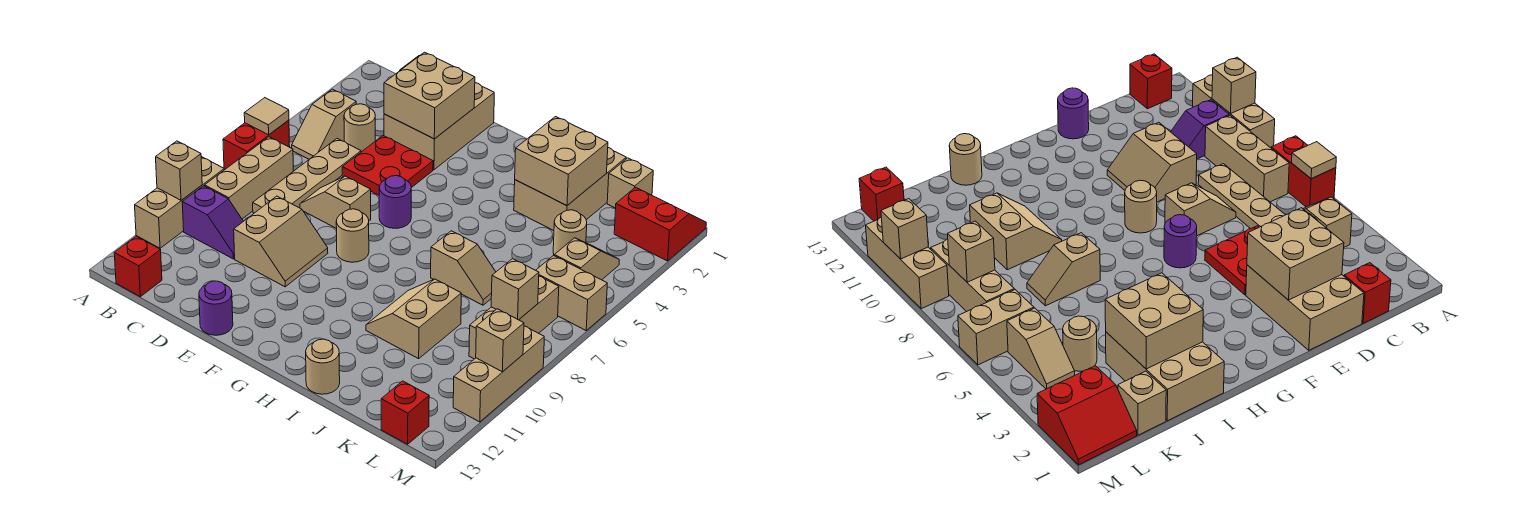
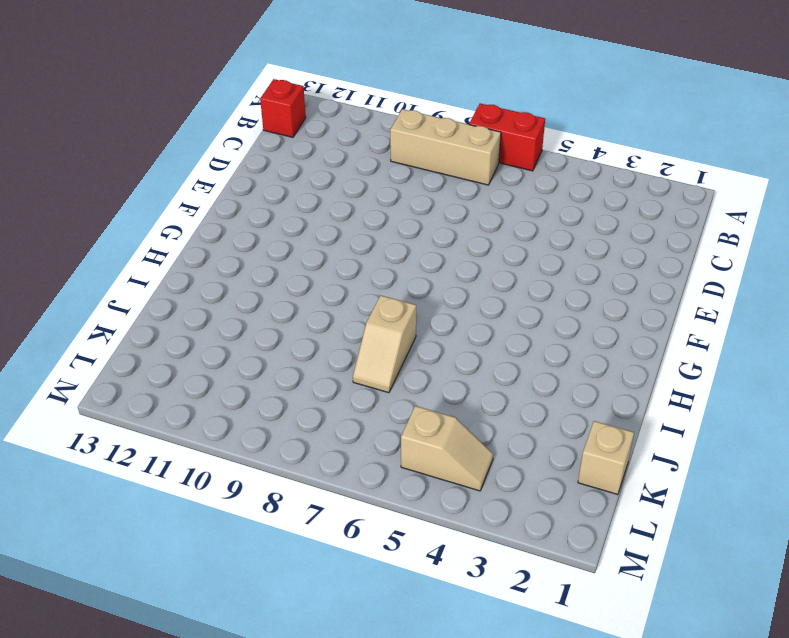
none -> tan brick A9:A11 level 1
none -> tan slope B4:B5 level 1 top 4
none -> purple slope B10:C10 level 1 top B
none -> red brick C1 level 1

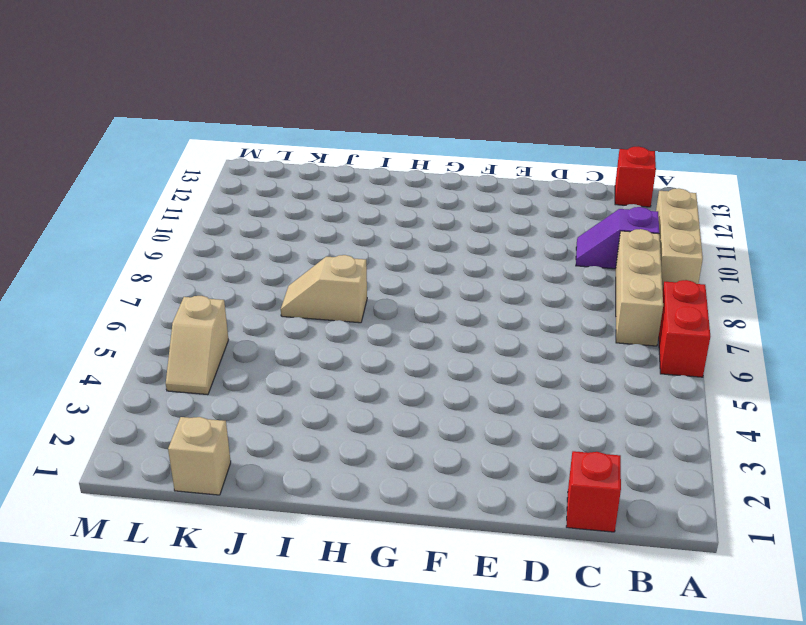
none -> tan slope B4:B5 level 1 top 4
none -> tan round brick C4 level 1
none -> tan plate C5:C8 level 1
none -> tan brick D1:E3 level 1

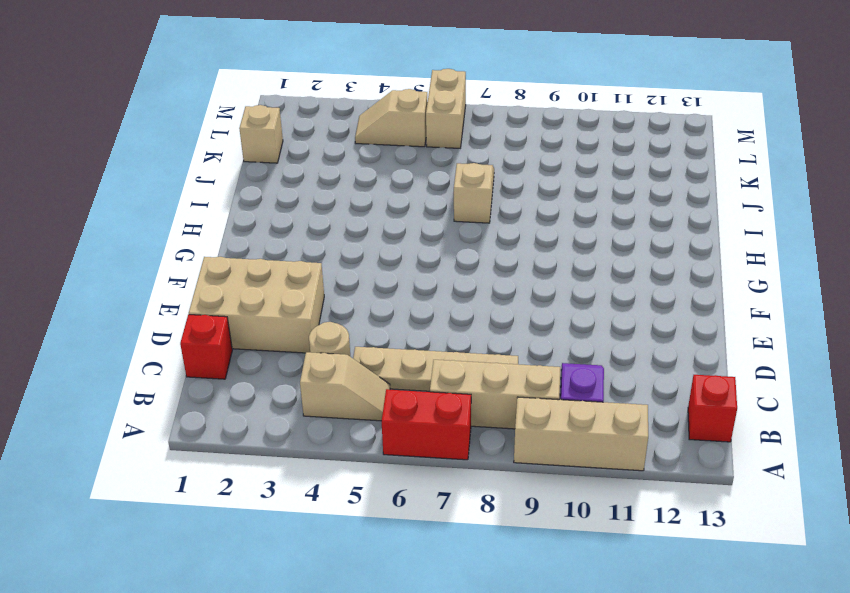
none -> red plate D4:E5 level 1
none -> tan slope D7:E7 level 1 top E
none -> tan slope D9:E10 level 1 top D
none -> purple round brick E13 level 1

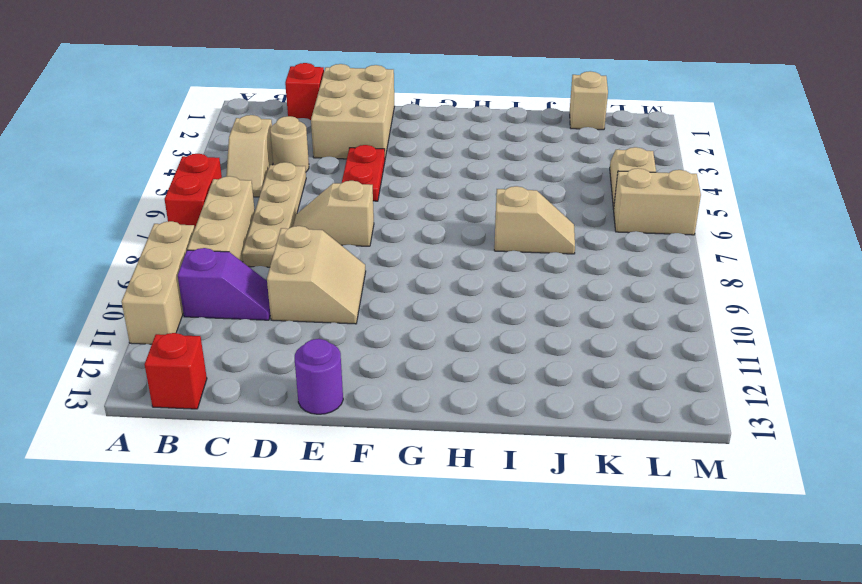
red plate E4:E5 level 1 -> red plate D4:E5 level 1
none -> purple round brick F6 level 1
none -> tan round brick F8 level 1
none -> tan brick I1:J3 level 1
none -> tan slope I9:J10 level 1 top J

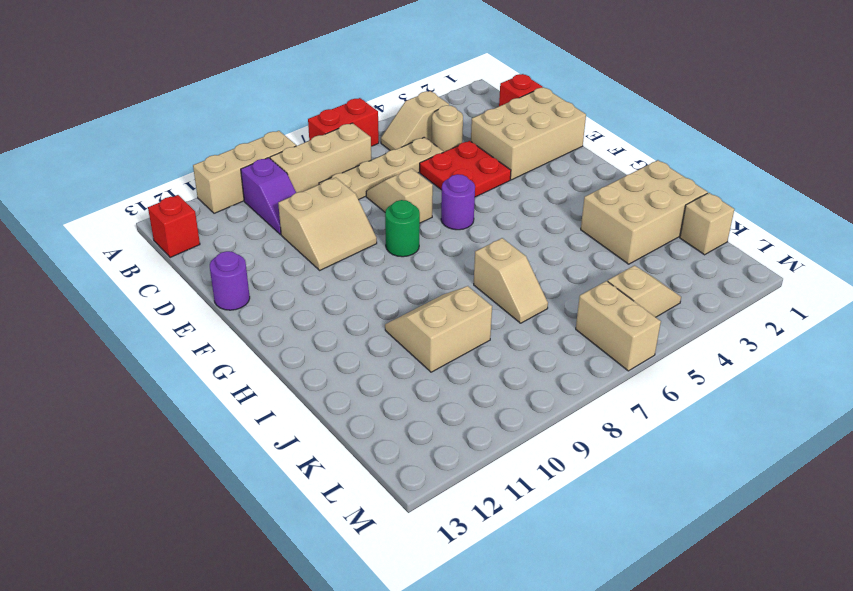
green round brick F8 level 1 -> tan round brick F8 level 1
none -> tan round brick I13 level 1
none -> tan round brick K4 level 1
none -> red slope L1:M2 level 1 top 2
none -> tan brick L7:L9 level 1

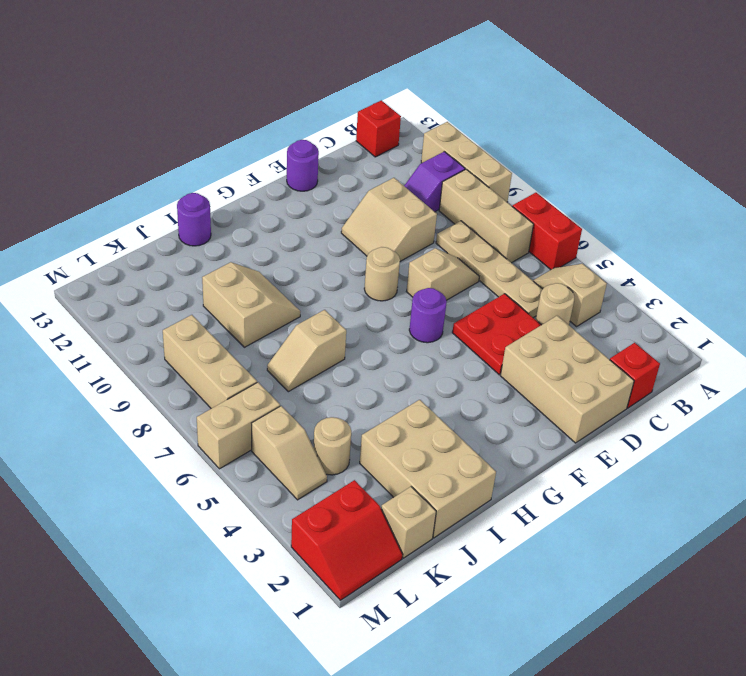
purple round brick I13 level 1 -> tan round brick I13 level 1
none -> red brick L13 level 1
none -> tan brick M9:M11 level 1
none -> tan tile A6 level 2
none -> tan brick A10 level 2

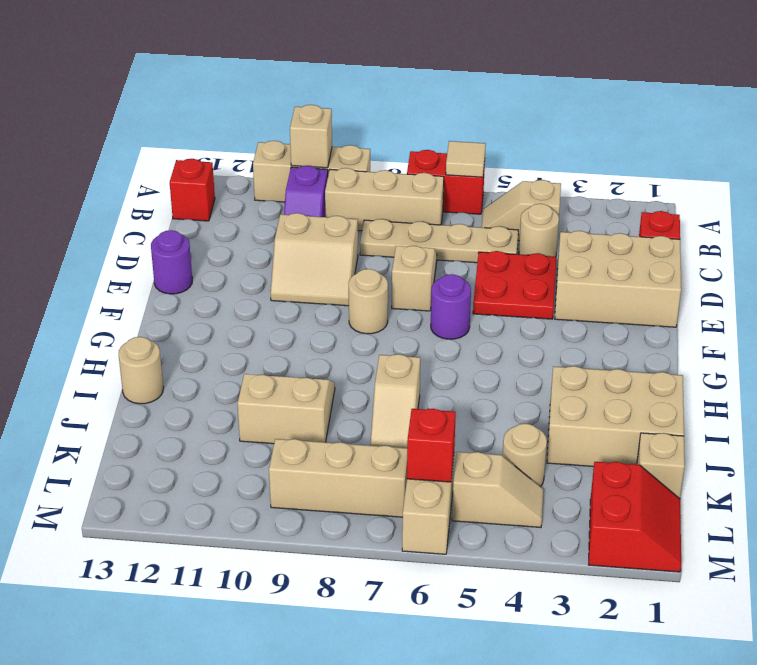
red brick L6 level 2 -> red brick L13 level 1
none -> tan brick M9:M11 level 1
none -> tan brick D2:E3 level 2
none -> tan brick I2:J3 level 2
none -> tan brick L8 level 2

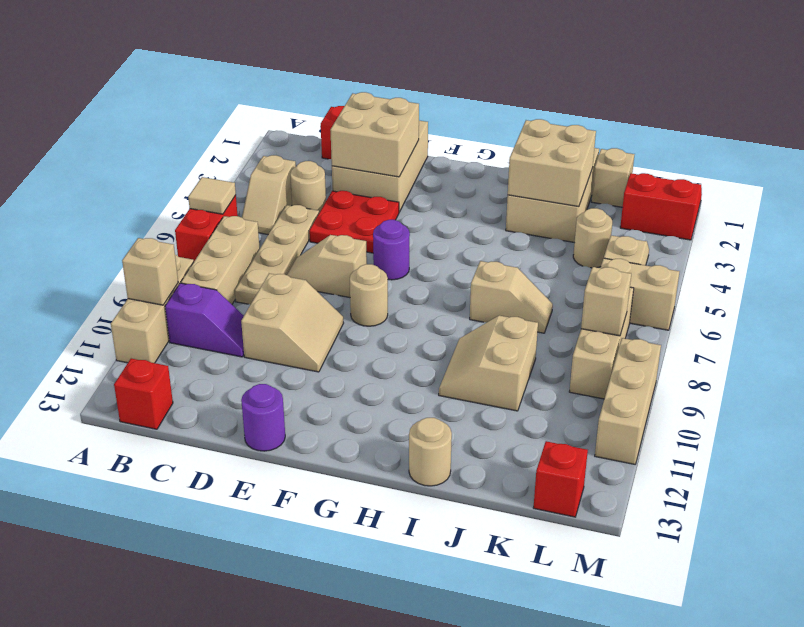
none -> tan brick M10 level 2

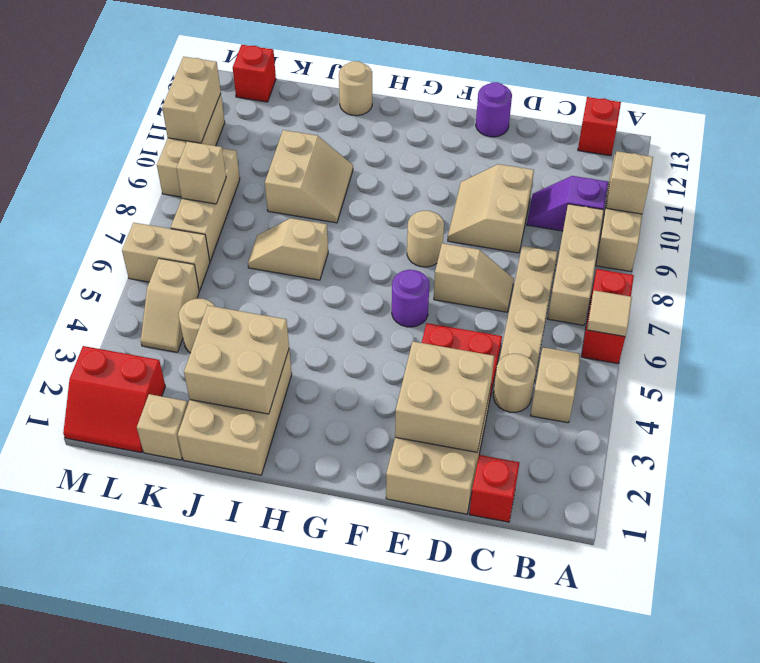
tan brick M10:M11 level 2 -> tan brick M10 level 2

